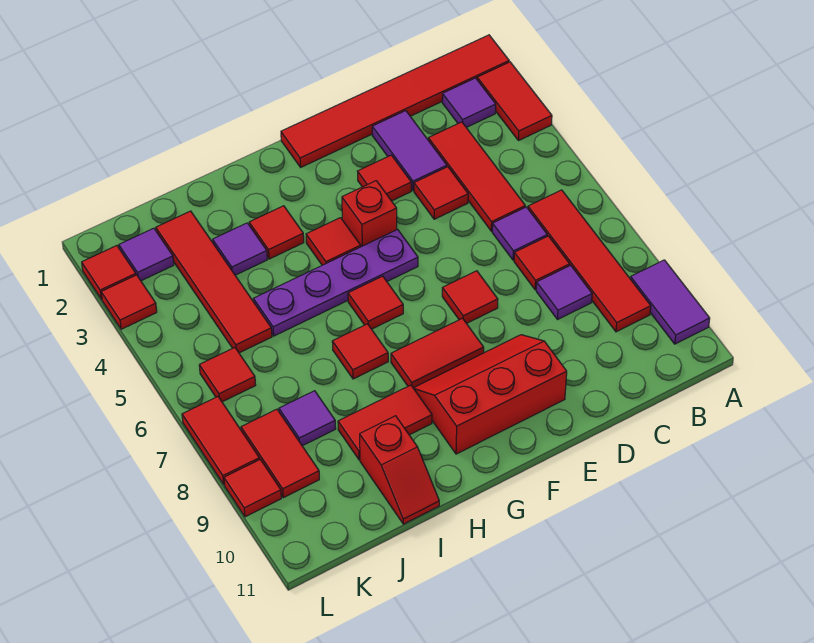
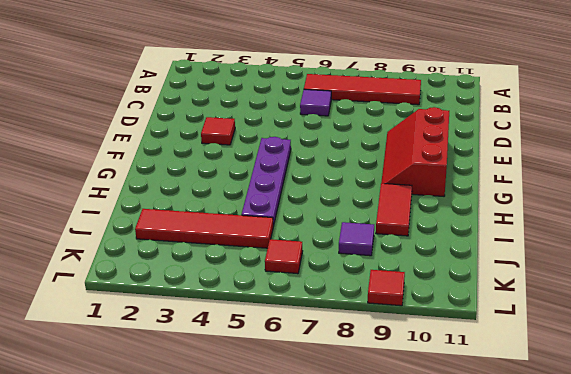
none -> red tile A1:F1 level 1
none -> red tile A2:A3 level 1
none -> purple tile A9:A10 level 1
none -> purple tile B2 level 1

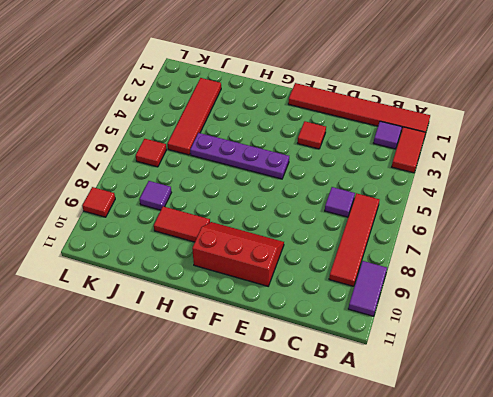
none -> red tile C3:C5 level 1
none -> red tile C7 level 1
none -> purple tile C8 level 1
none -> purple tile D2:D3 level 1

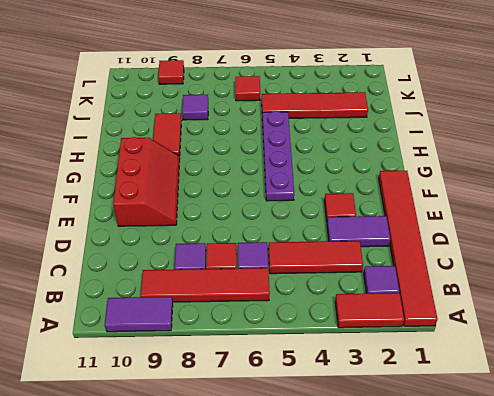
none -> red tile D4 level 1
none -> red tile E7 level 1
none -> red brick F4 level 1
none -> red tile F8:G8 level 1

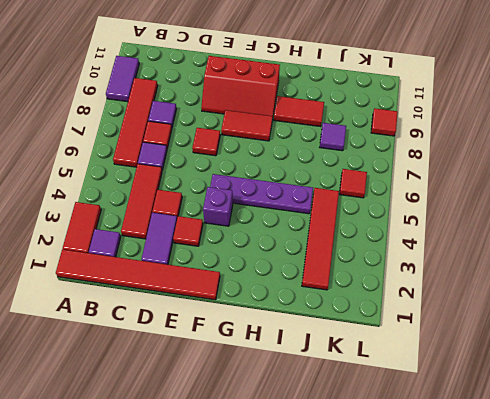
purple brick F4 level 1 -> red brick F4 level 1
none -> red tile G4 level 1
none -> red tile G6 level 1
none -> red tile H3 level 1
none -> red tile H7 level 1

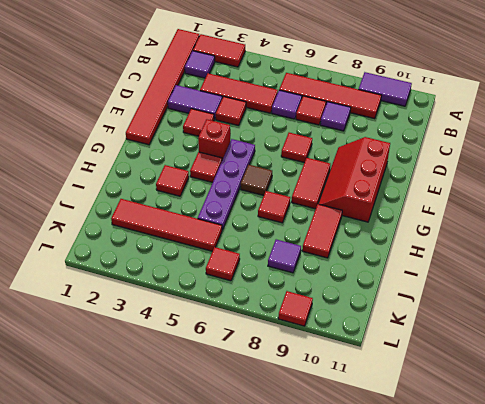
brown tile G6 level 1 -> red tile G6 level 1
none -> purple tile I3 level 1
none -> red slope I10:I11 level 1 top 10
none -> purple tile K2 level 1
none -> red tile K8:K9 level 1

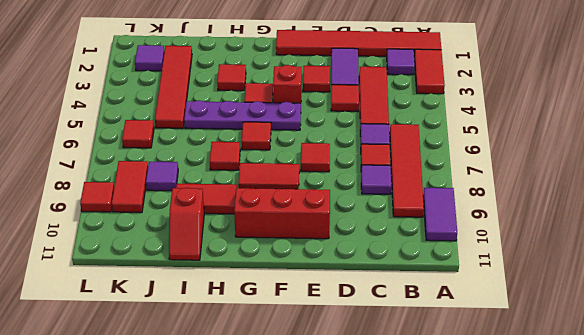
none -> purple tile I3 level 1
none -> red tile L2 level 1
none -> red tile L3 level 1
none -> red tile L7:L8 level 1

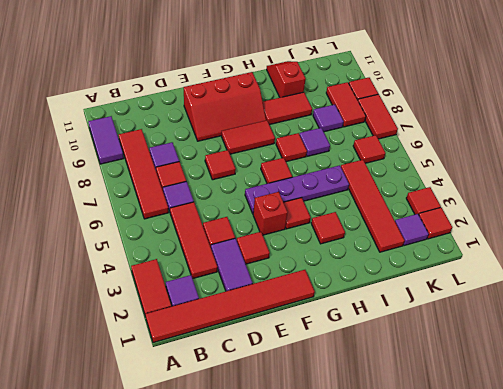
purple tile I7 level 1 -> purple tile I3 level 1

